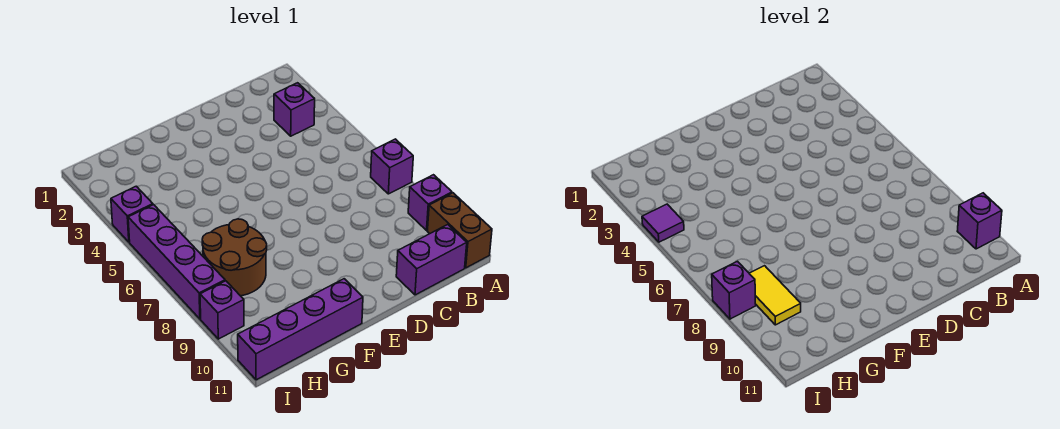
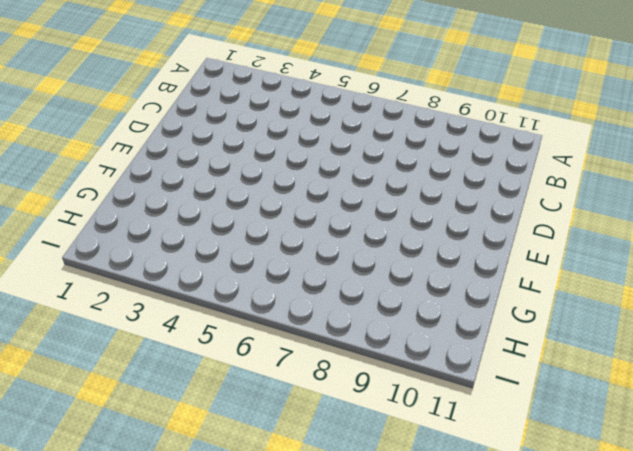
none -> purple brick A7 level 1
none -> purple brick A9 level 1
none -> brown brick A10:A11 level 1

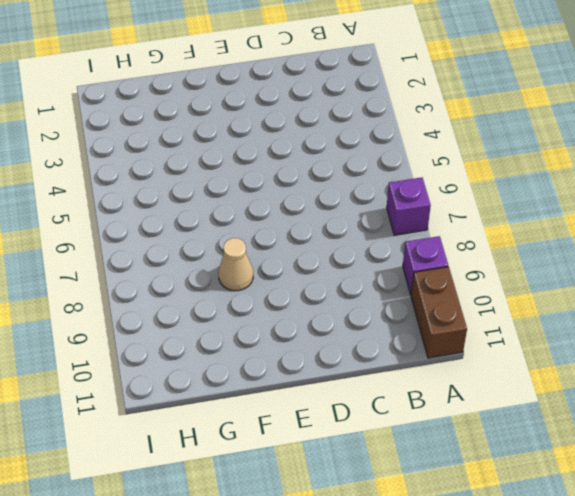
tan cone F8 level 1 -> none
none -> purple brick B3 level 1
none -> purple brick B11:C11 level 1
none -> purple brick F11:I11 level 1

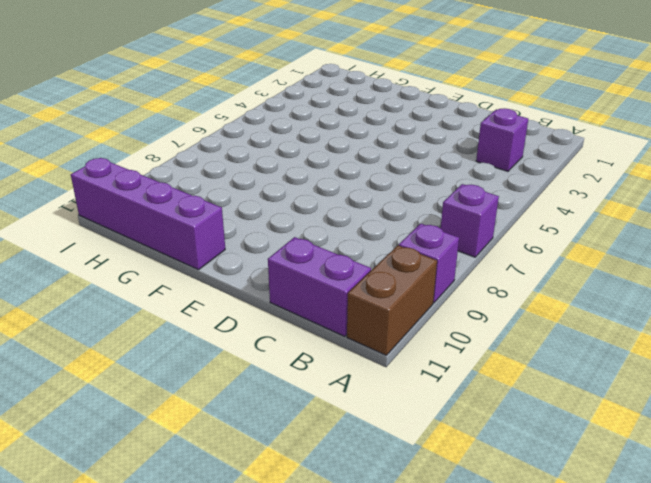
none -> brown round brick G7:H8 level 1
none -> purple brick I4 level 1
none -> purple brick I5:I8 level 1

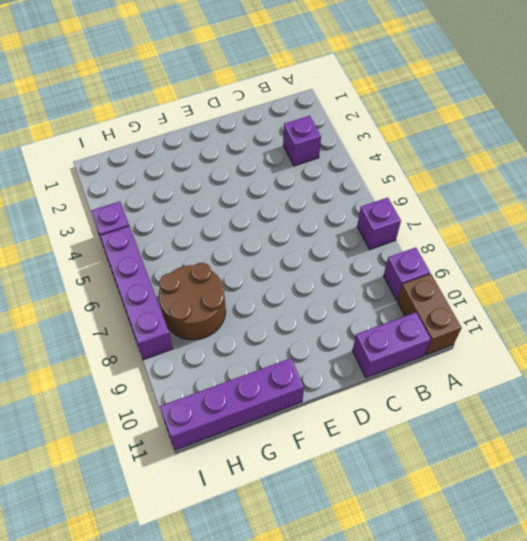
none -> purple brick I9 level 1
none -> purple brick A10 level 2
none -> yellow tile H8:H9 level 2

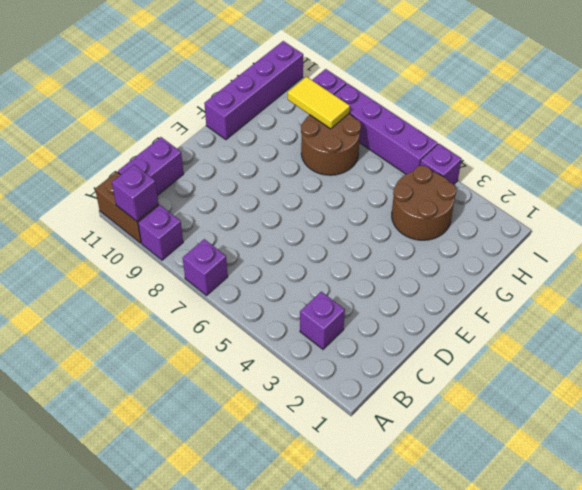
brown round brick G3:H4 level 1 -> none
none -> purple tile I4 level 2
none -> purple brick I8 level 2

